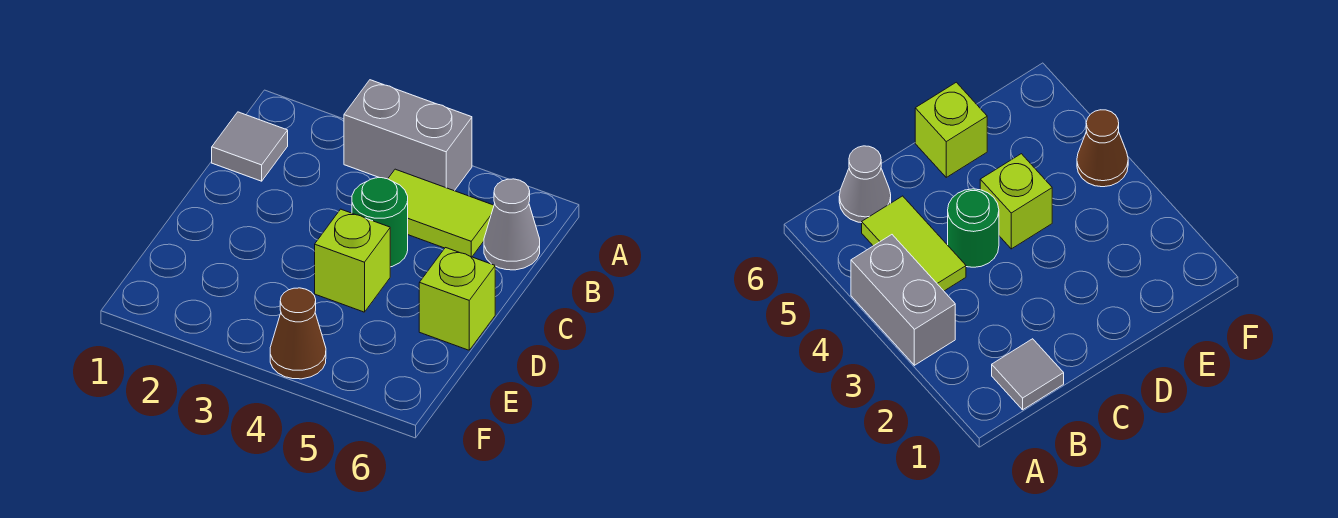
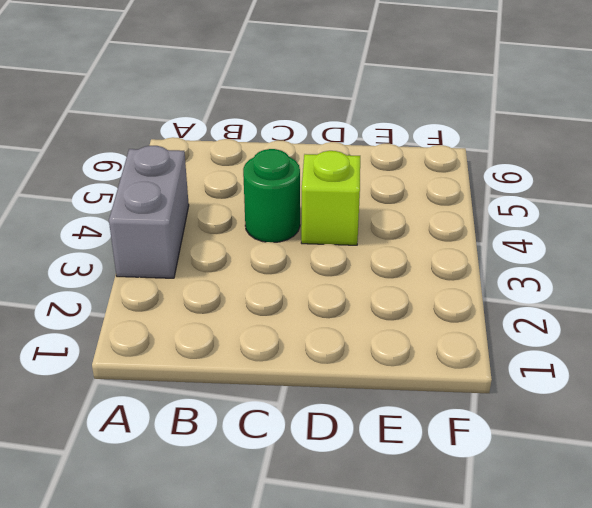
none -> grey tile B1 level 1
none -> lime tile B4:B5 level 1

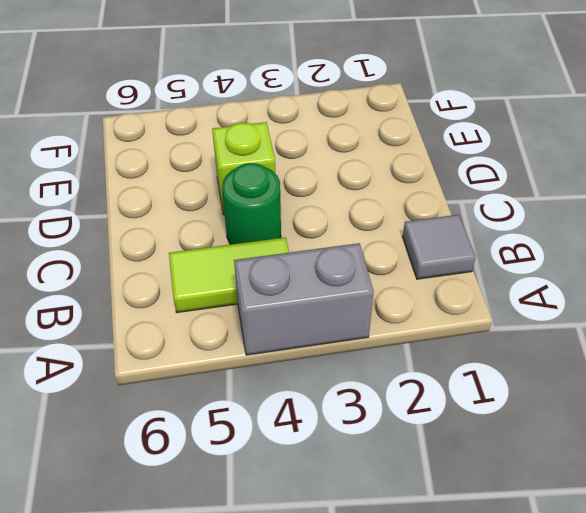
none -> grey cone B6 level 1
none -> lime brick D6 level 1

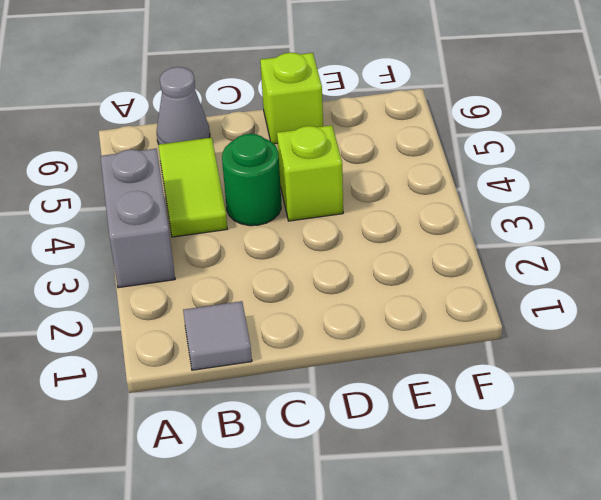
none -> brown cone F4 level 1

